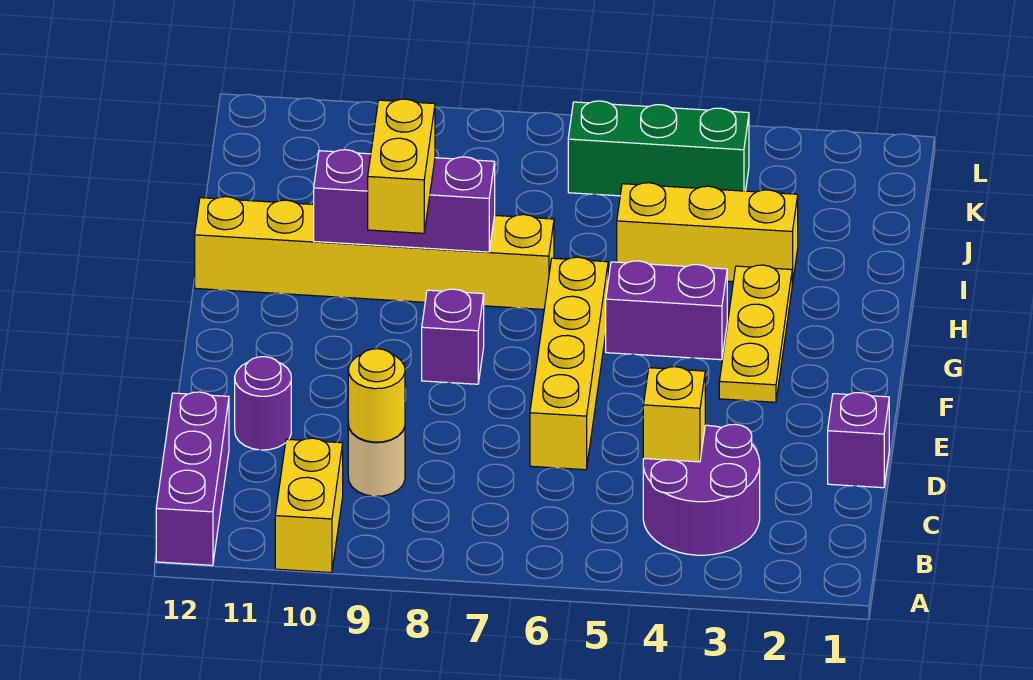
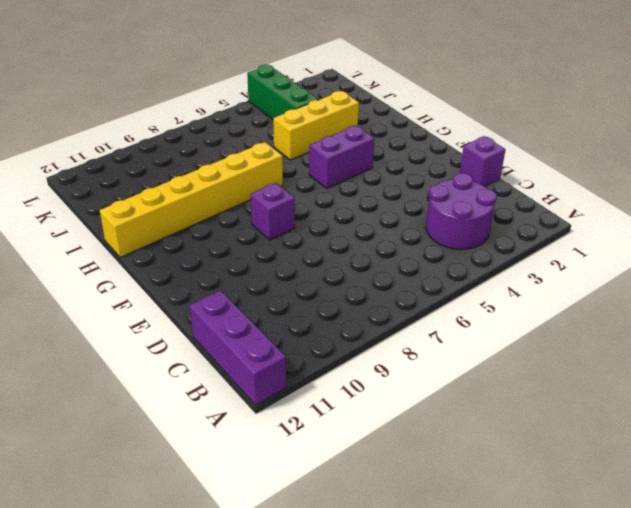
green brick J4:L4 level 1 -> green brick K4:K6 level 1
none -> yellow brick A10:B10 level 1
none -> tan round brick C9 level 1
none -> yellow brick D6:G6 level 1

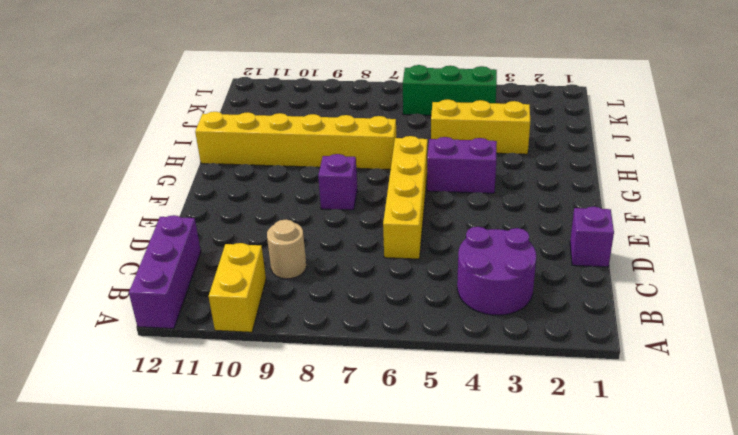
none -> purple round brick D11 level 1
none -> yellow plate F3:H3 level 1
none -> yellow brick C4 level 2

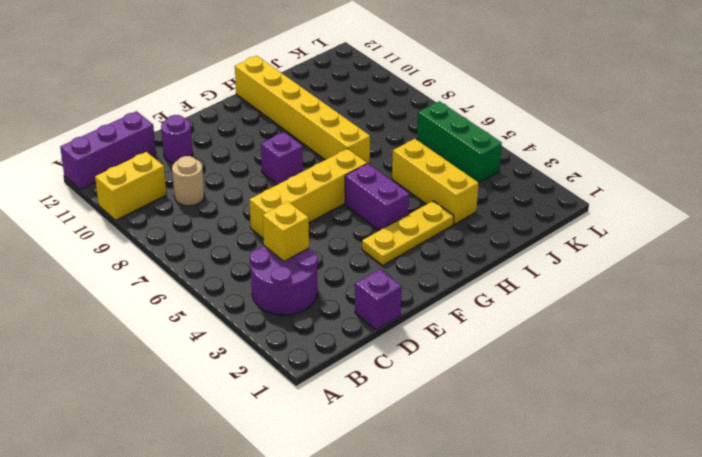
none -> yellow round brick C9 level 2
none -> purple brick H8:H10 level 2
none -> yellow brick G9:H9 level 3

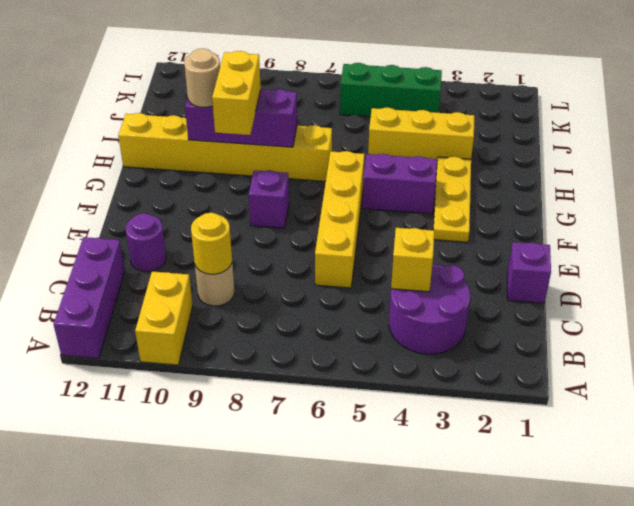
tan round brick H10 level 3 -> none

